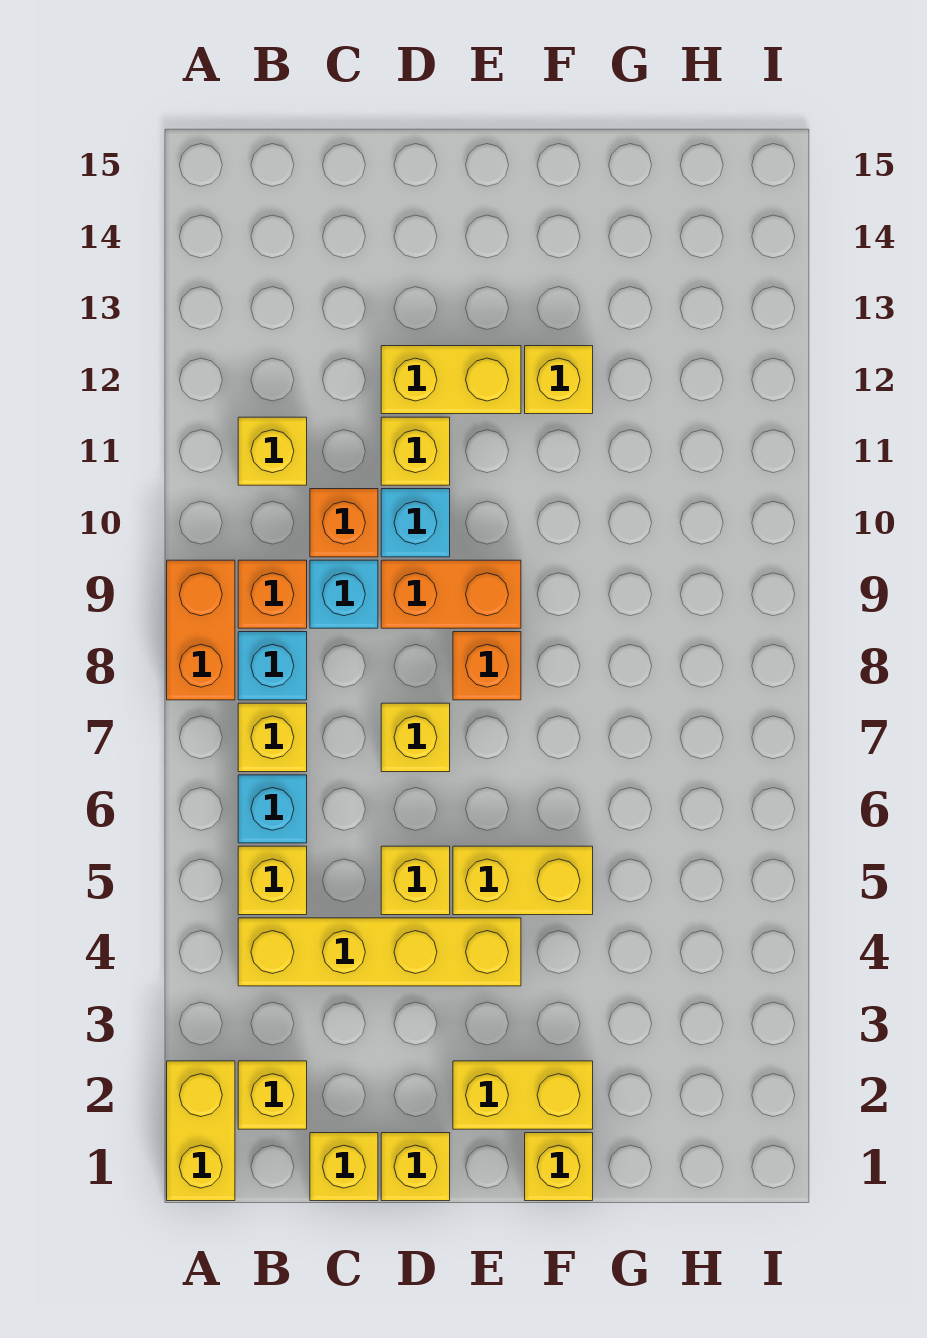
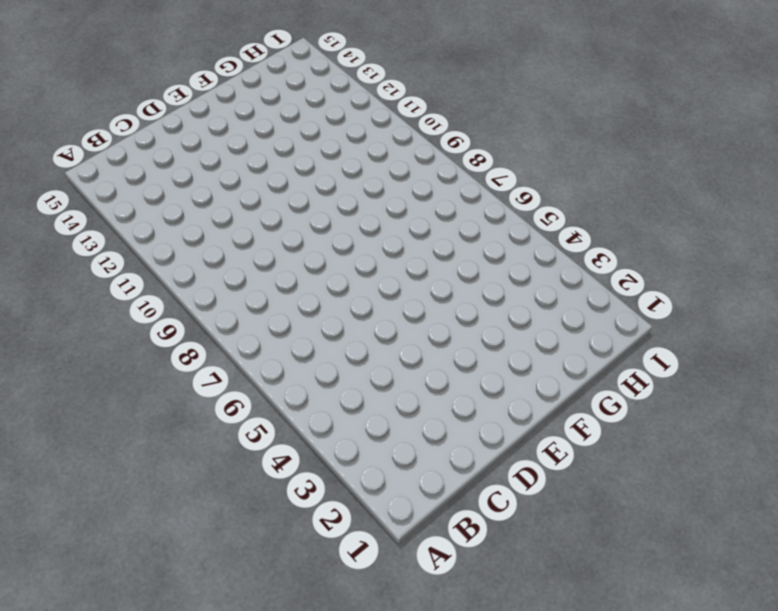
none -> yellow brick A1:A2 level 1
none -> orange brick A8:A9 level 1
none -> yellow brick B2 level 1

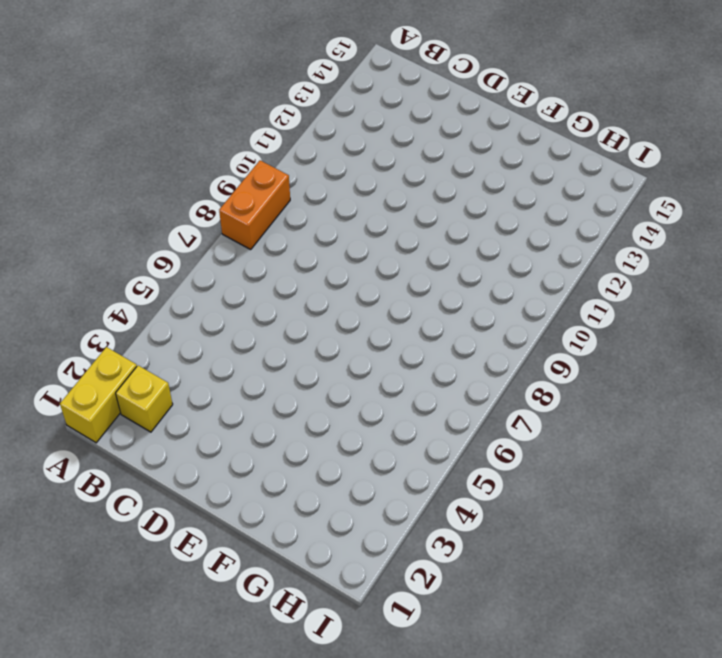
none -> yellow brick B4:E4 level 1
none -> yellow brick B5 level 1
none -> cyan brick B6 level 1

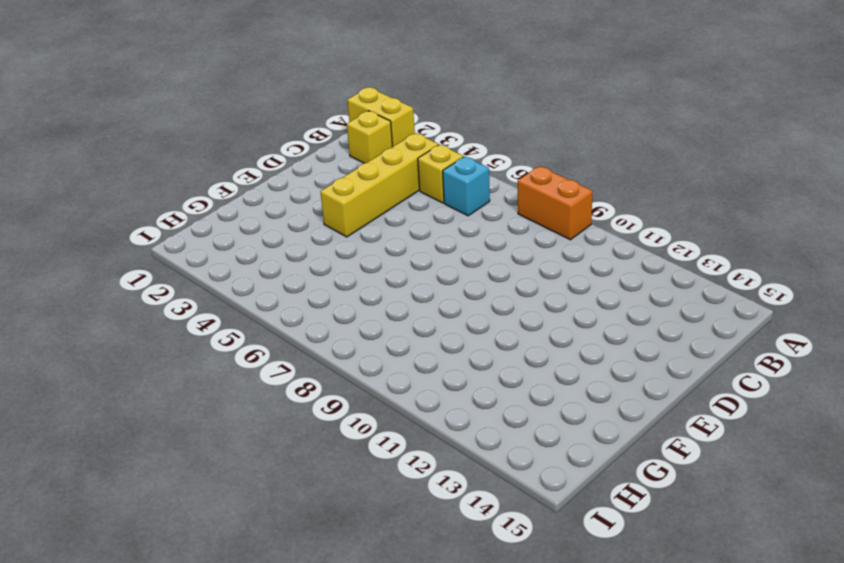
none -> yellow brick B7 level 1
none -> cyan brick B8 level 1
none -> orange brick B9 level 1

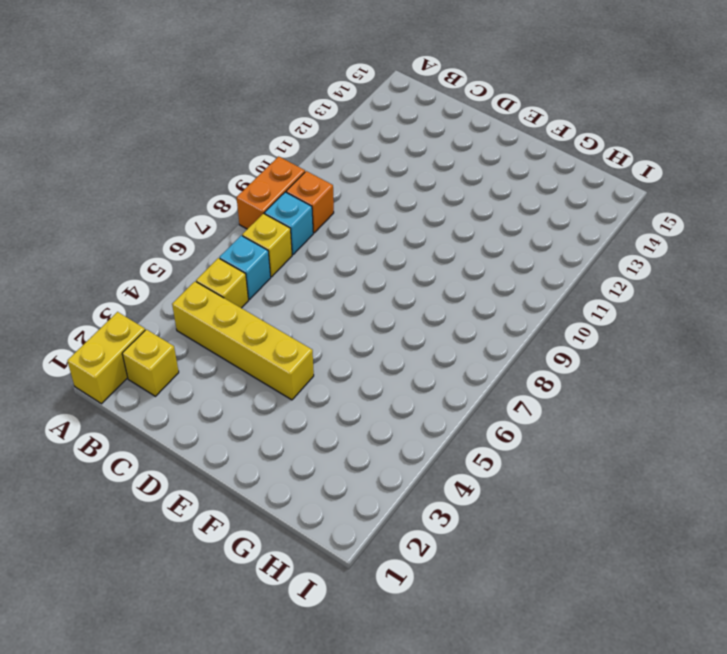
none -> yellow brick B11 level 1
none -> yellow brick C1 level 1
none -> cyan brick C9 level 1

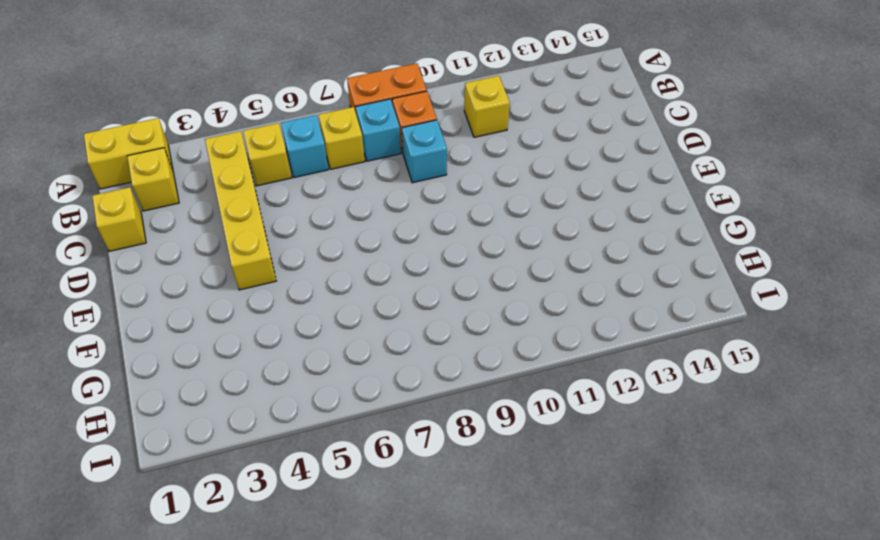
none -> orange brick C10 level 1
none -> yellow brick D1 level 1
none -> yellow brick D5 level 1

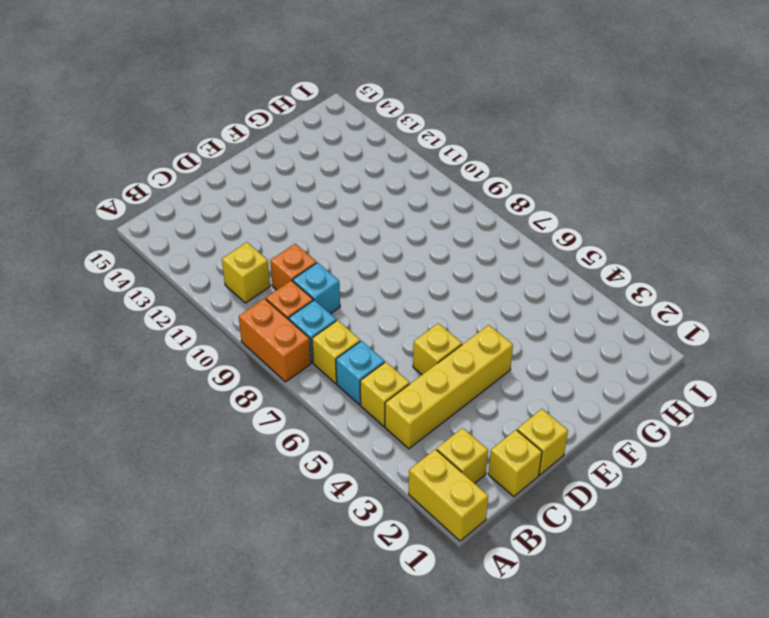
none -> yellow brick D7 level 1
none -> orange brick D9:E9 level 1
none -> cyan brick D10 level 1

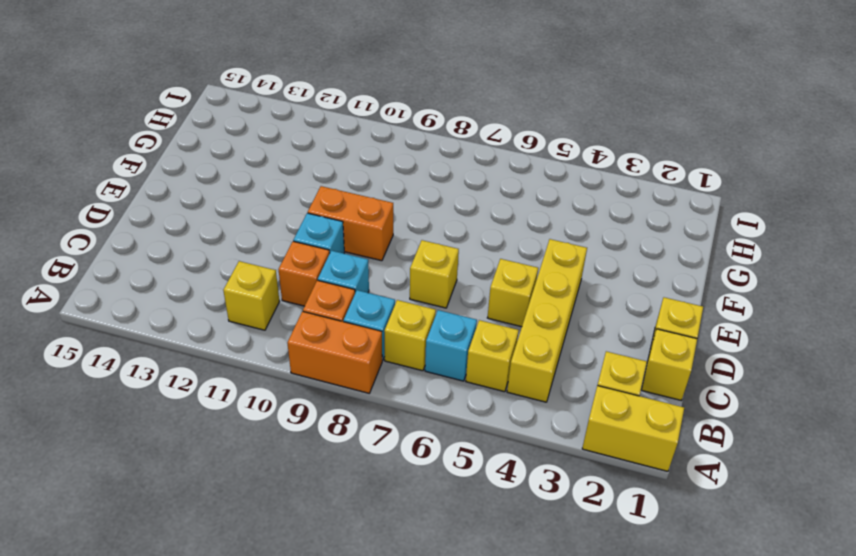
orange brick E9:E10 level 1 -> orange brick D9:E9 level 1
none -> yellow brick D11 level 1
none -> yellow brick D12:E12 level 1
none -> yellow brick E2:F2 level 1

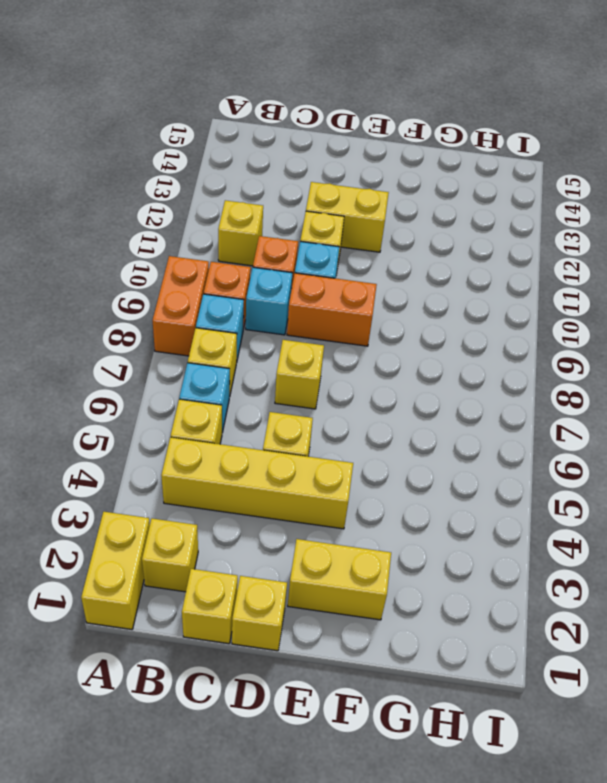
none -> yellow brick E5:F5 level 1
none -> orange brick E8 level 1
none -> yellow brick F1 level 1

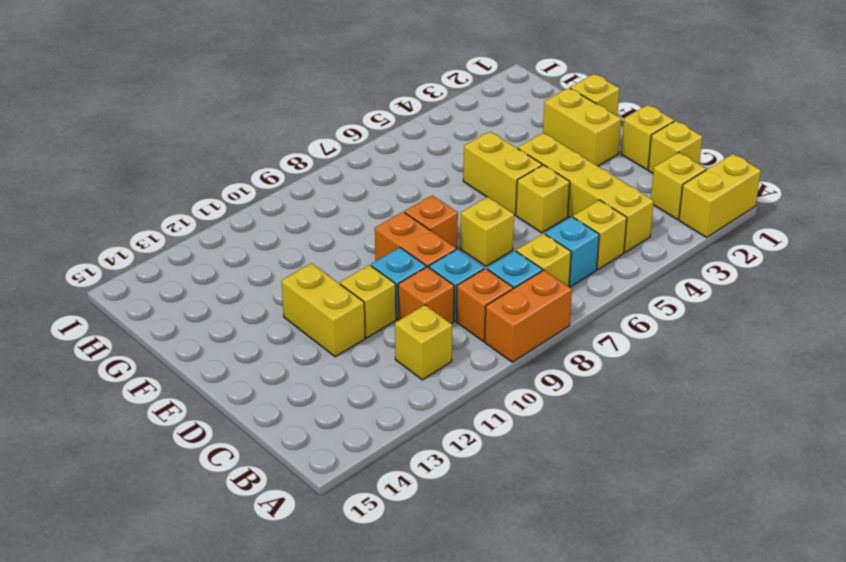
none -> yellow brick F12 level 1

